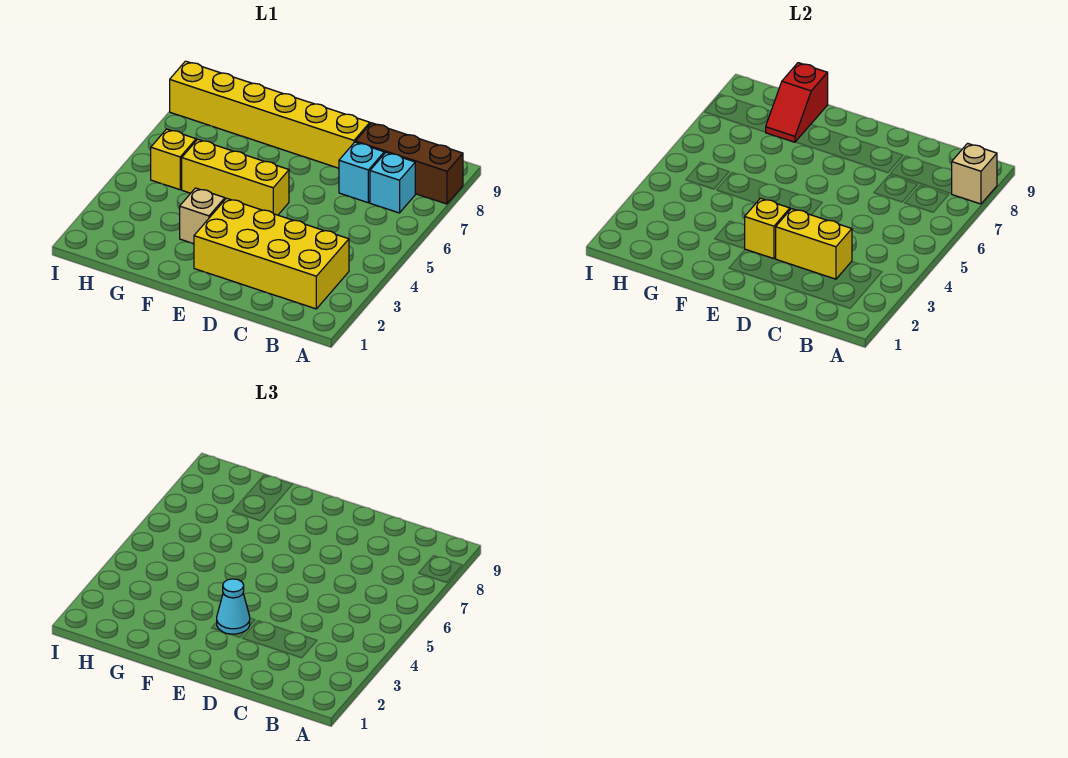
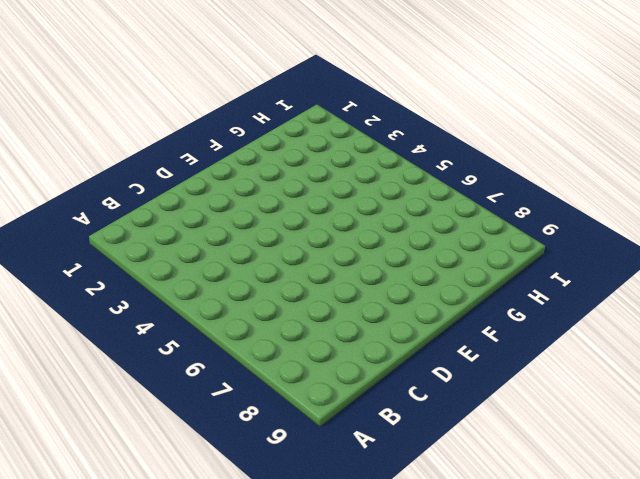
none -> brown brick A8:C8 level 1
none -> yellow brick B2:E3 level 1
none -> cyan brick B7 level 1

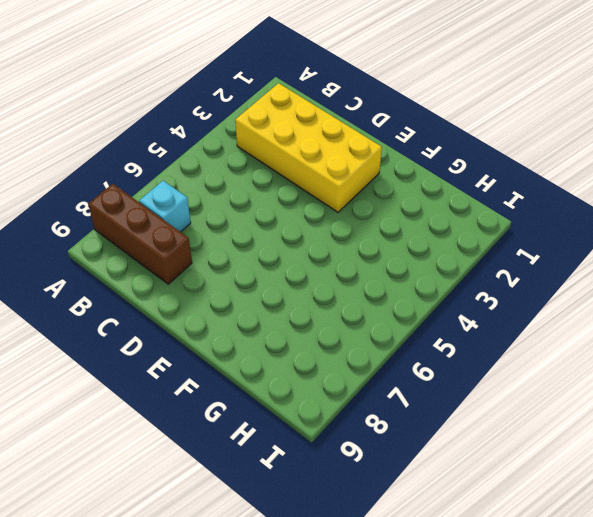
none -> cyan brick C7 level 1
none -> yellow brick D8:I8 level 1
none -> yellow brick E5:G5 level 1

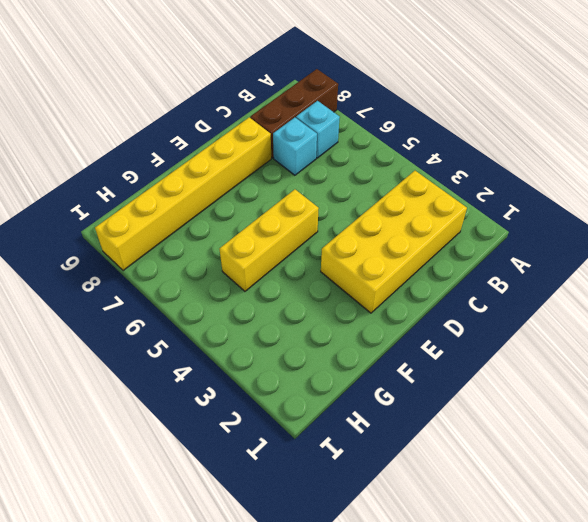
none -> tan brick F3 level 1
none -> yellow brick H5 level 1
none -> tan brick A8 level 2

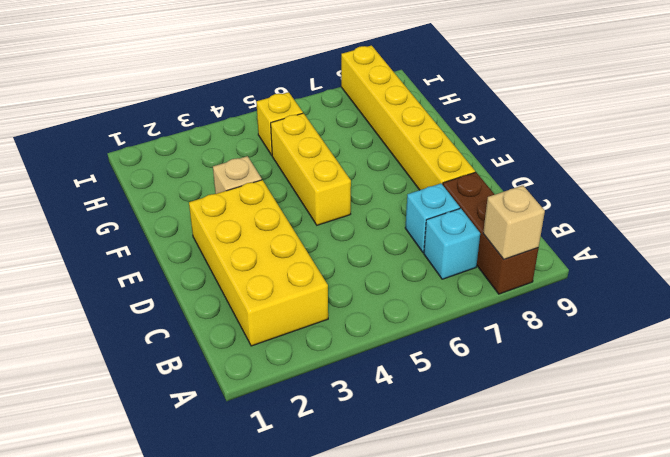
none -> yellow brick C3:D3 level 2
none -> yellow brick E3 level 2
none -> red slope G8:G9 level 2 top 9

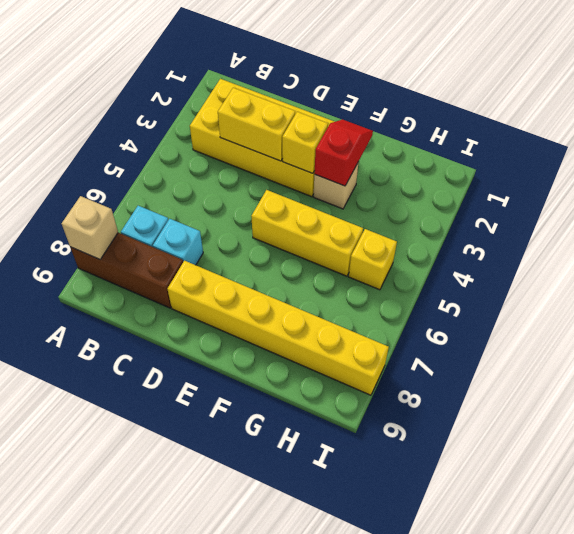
red slope F2:F3 level 2 top 3 -> red slope G8:G9 level 2 top 9
none -> cyan cone E3 level 3

